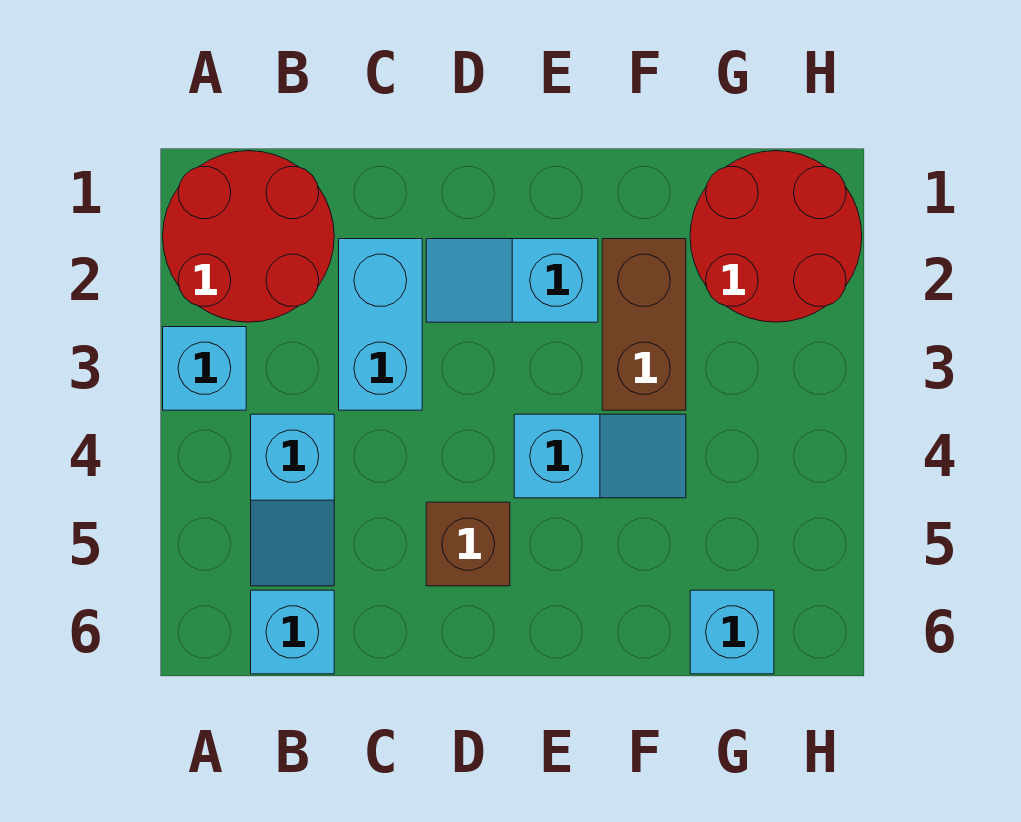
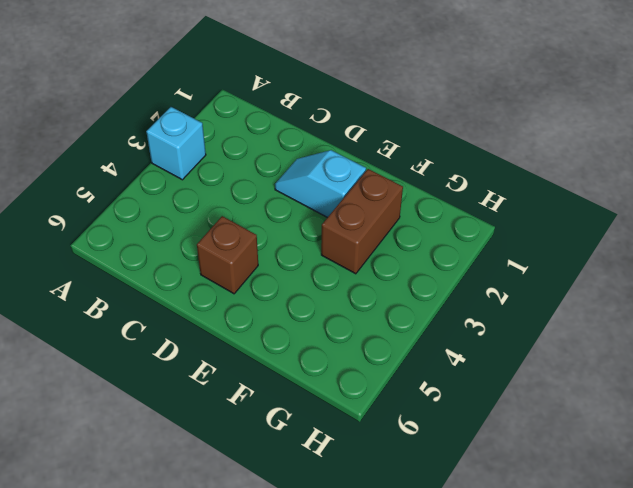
none -> red round brick A1:B2 level 1
none -> cyan slope B4:B5 level 1 top 4

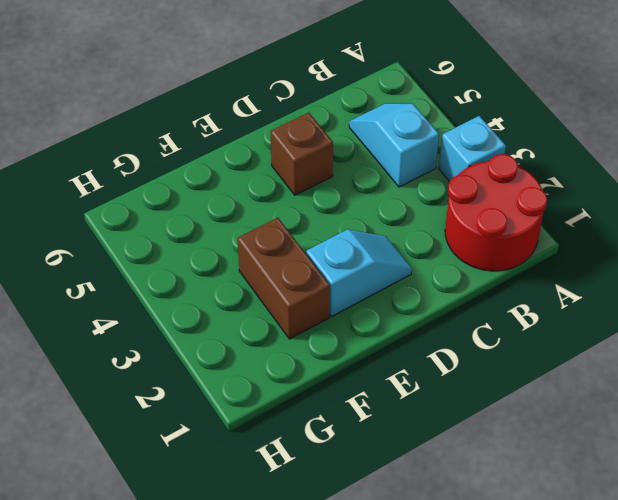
none -> cyan brick B6 level 1
none -> cyan brick C2:C3 level 1

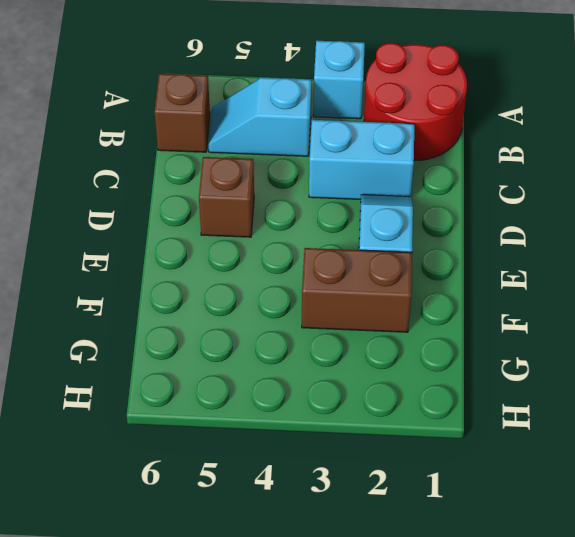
brown brick B6 level 1 -> cyan brick B6 level 1
none -> cyan slope E4:F4 level 1 top E
none -> red round brick G1:H2 level 1

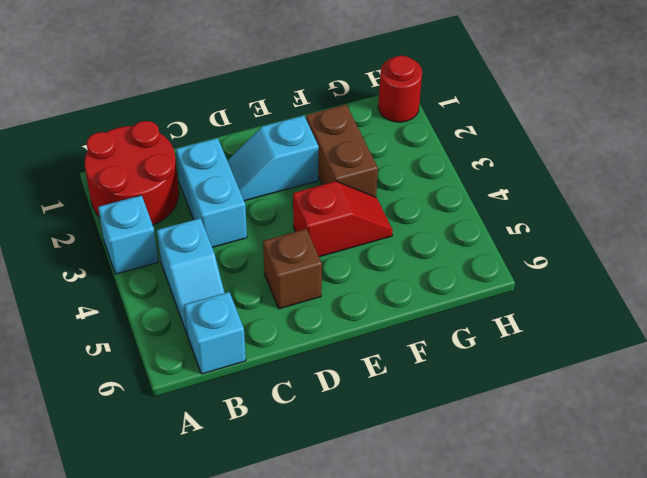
red slope E4:F4 level 1 top E -> cyan slope E4:F4 level 1 top E
red round brick H1 level 1 -> red round brick G1:H2 level 1
none -> cyan brick G6 level 1

